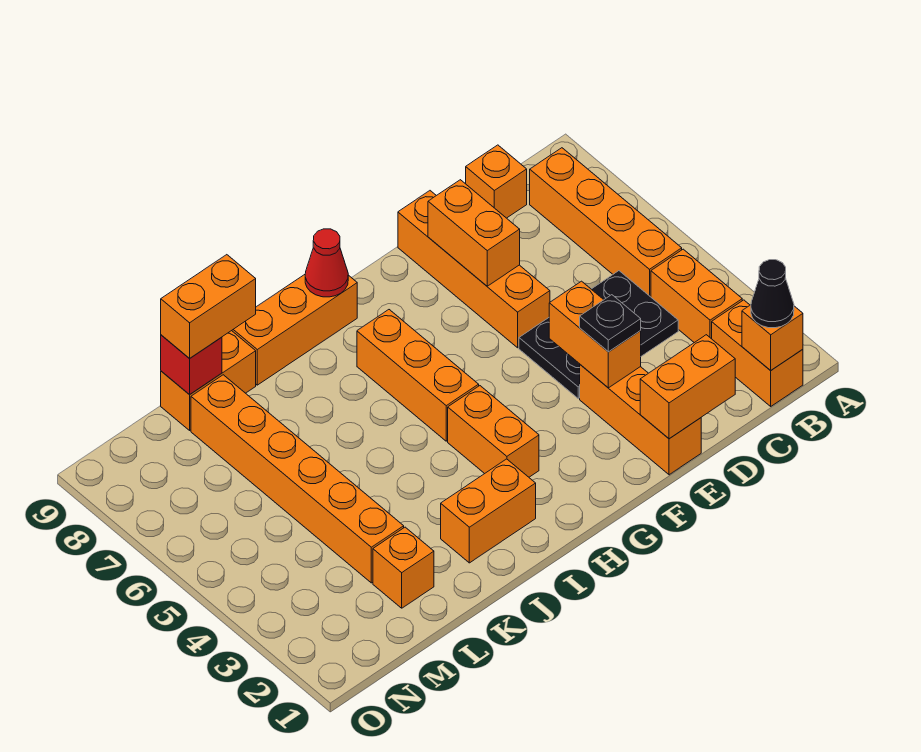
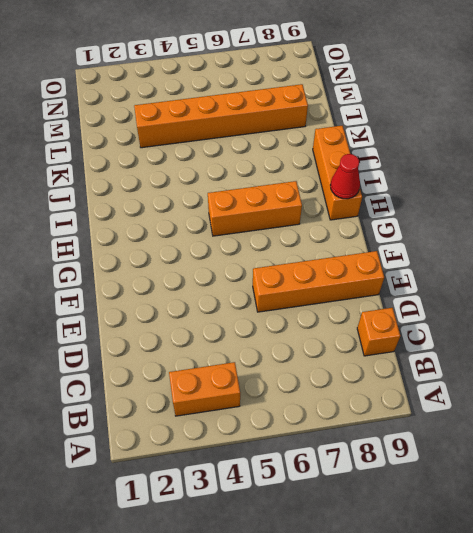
none -> orange brick B1:B2 level 1
none -> orange brick B5:B8 level 1
none -> black plate C4:E5 level 1

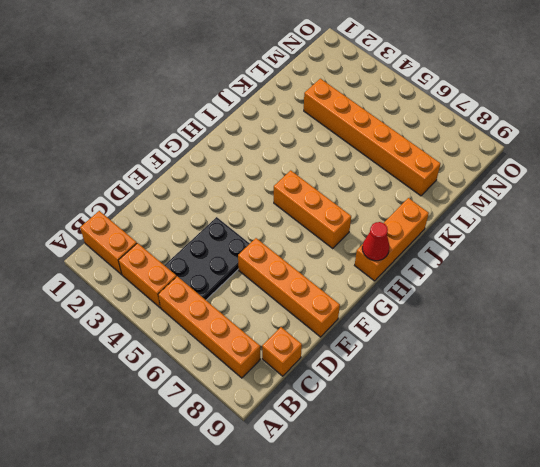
none -> orange brick E1:E3 level 1
none -> orange brick H3:H4 level 1
none -> orange brick I2:J2 level 1

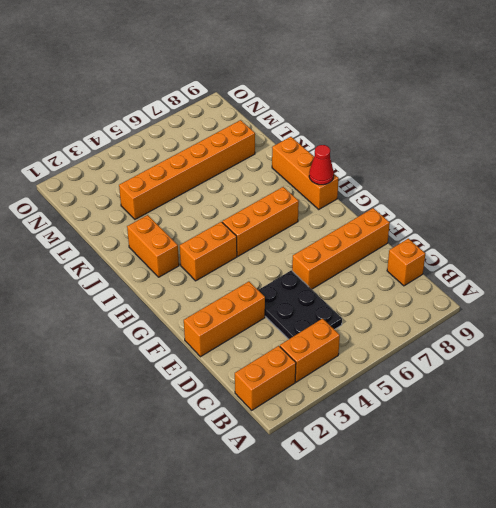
none -> orange brick B5:B8 level 1
none -> orange brick K9:L9 level 1
none -> orange brick L2 level 1

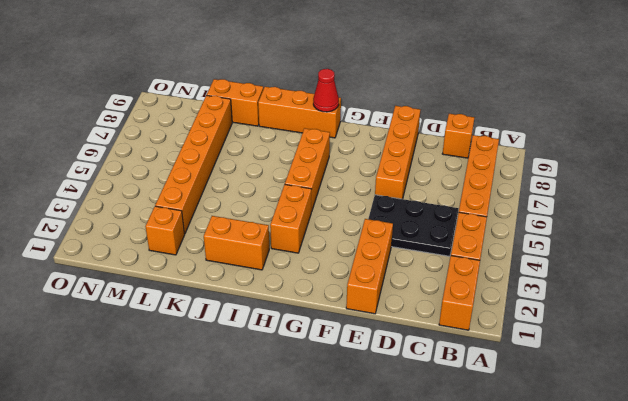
none -> orange brick B1 level 2
none -> orange brick D1:E1 level 2
none -> orange brick E3:E4 level 2

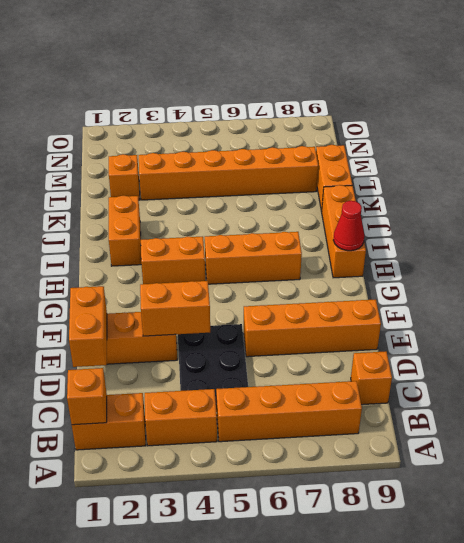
none -> orange brick E7:E8 level 2
none -> red brick L9 level 2
none -> black cone B1 level 3

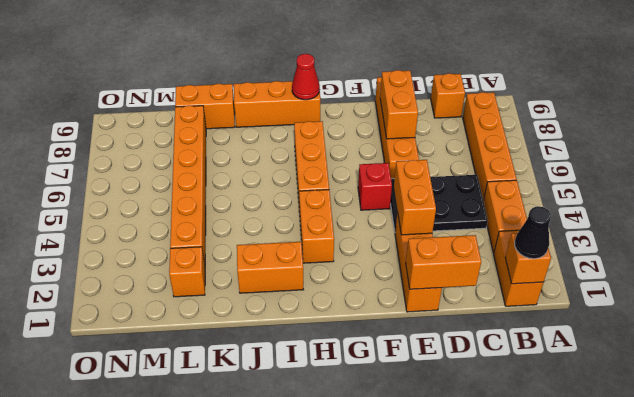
red brick F5 level 1 -> red brick L9 level 2
none -> black plate E3 level 3
none -> orange brick K9:L9 level 3

